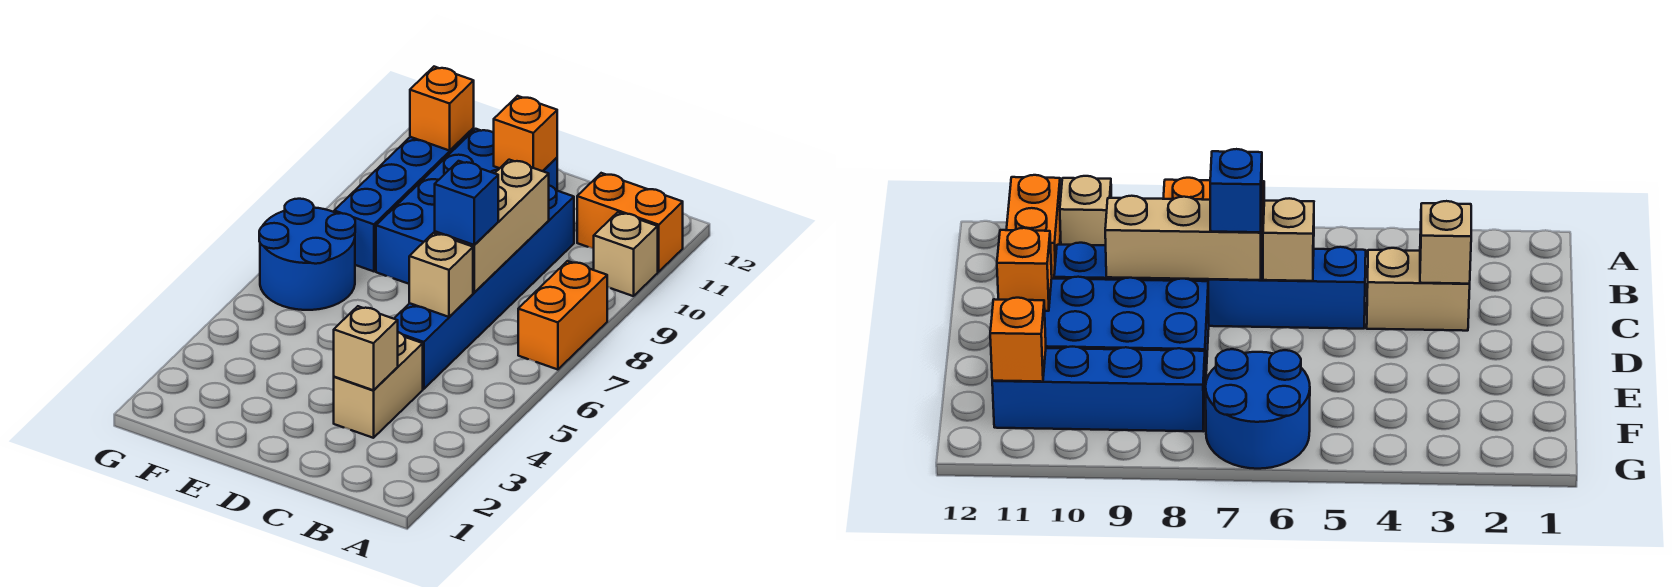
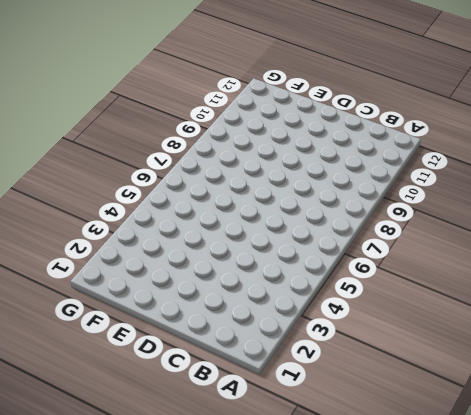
none -> orange brick A7:A8 level 1
none -> tan brick A10 level 1
none -> orange brick A11:B11 level 1

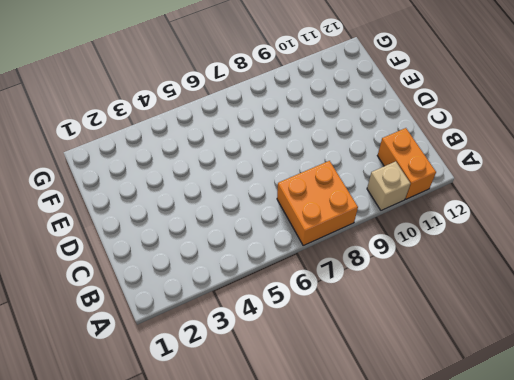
orange brick A7:B8 level 1 -> orange brick A7:A8 level 1
none -> tan brick C3:C4 level 1
none -> blue brick C5:C10 level 1
none -> blue brick D8:E11 level 1

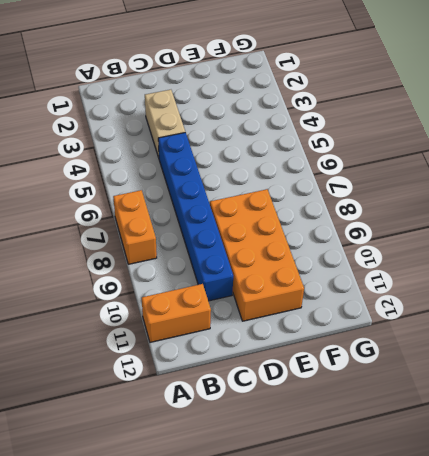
orange brick D8:E11 level 1 -> blue brick D8:E11 level 1
none -> tan brick A10 level 1
none -> blue round brick F6:G7 level 1
none -> blue brick F8:F11 level 1

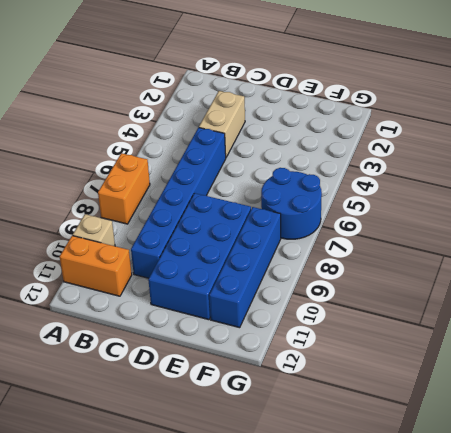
none -> tan brick C3 level 2
none -> tan brick C6 level 2
none -> tan brick C7:C9 level 2

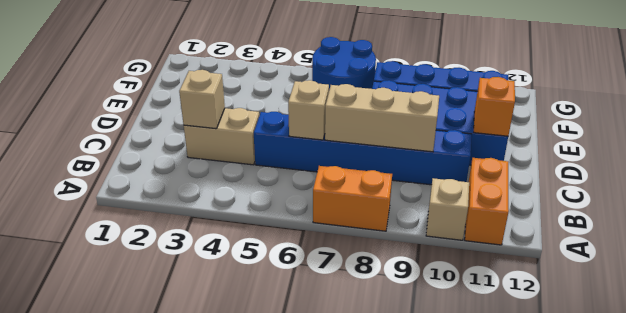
none -> orange brick F11 level 2
none -> blue brick C7 level 3

